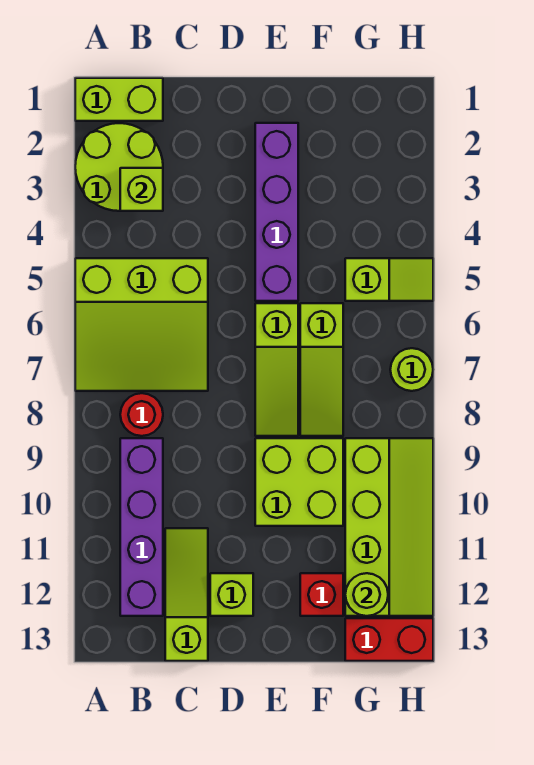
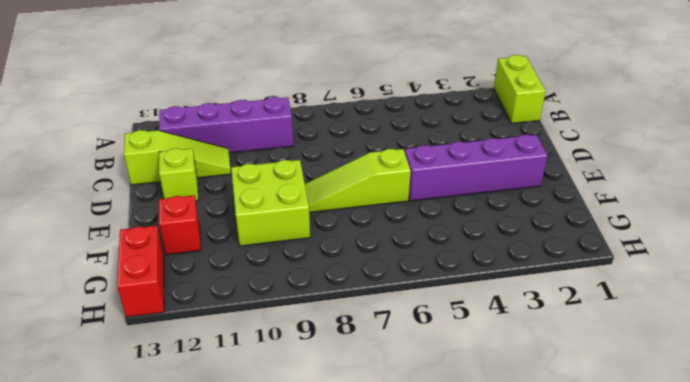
none -> lime round brick A2:B3 level 1
none -> lime slope A5:C7 level 1 top 5
none -> red round brick B8 level 1

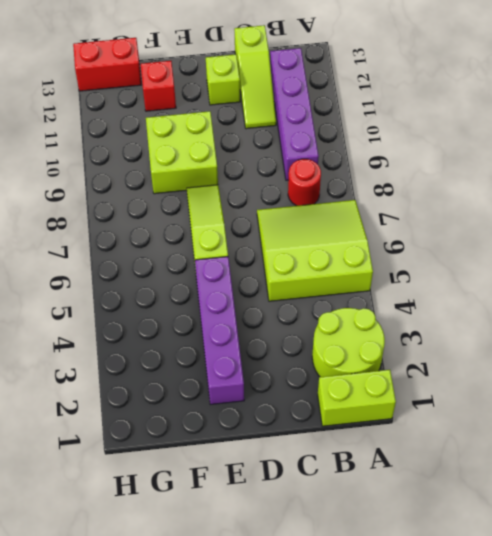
none -> lime slope F6:F8 level 1 top 6
none -> lime slope G5:H5 level 1 top G
none -> lime slope G9:H12 level 1 top G

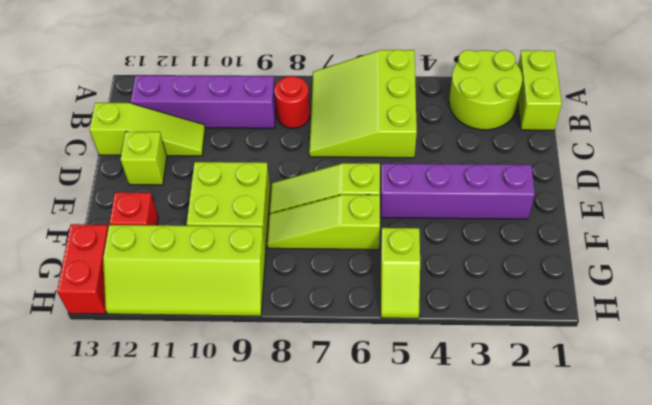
none -> lime round brick H7 level 1
none -> lime brick B3 level 2
none -> lime round brick G12 level 2

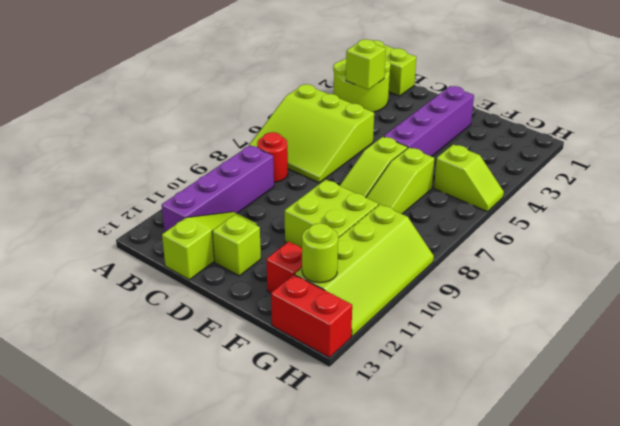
none -> lime round brick H7 level 1

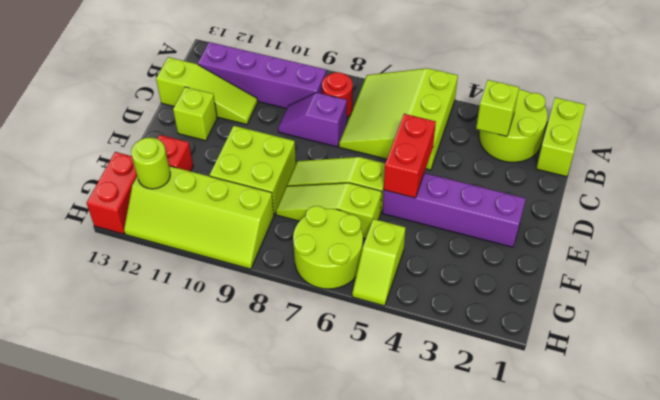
purple slope C8:C9 level 1 top 8 -> none
red brick D5:E5 level 2 -> none
lime round brick G6:H7 level 1 -> lime round brick H7 level 1

